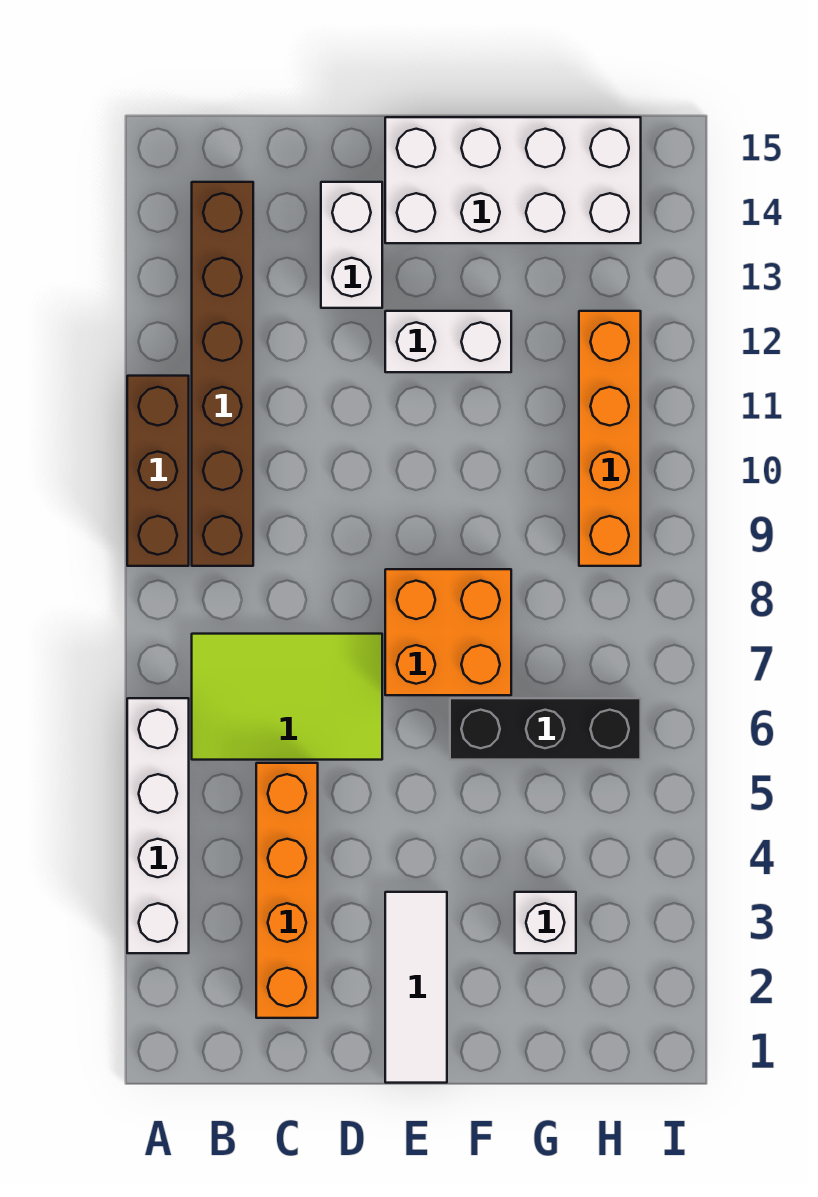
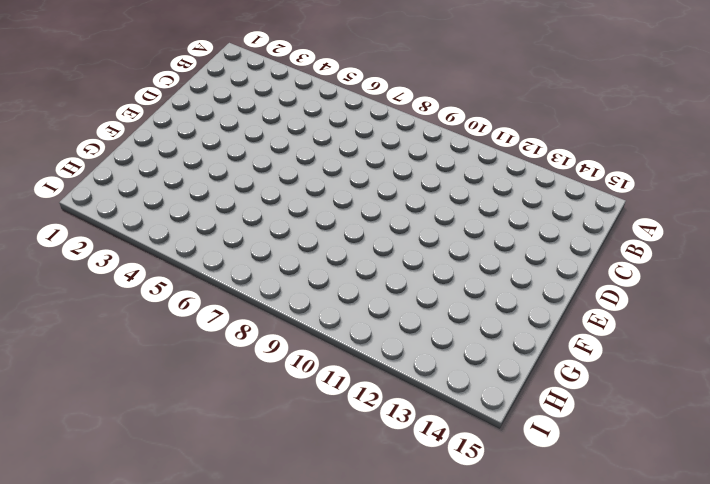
none -> white brick A3:A6 level 1
none -> brown brick A9:A11 level 1
none -> lime tile B6:D7 level 1

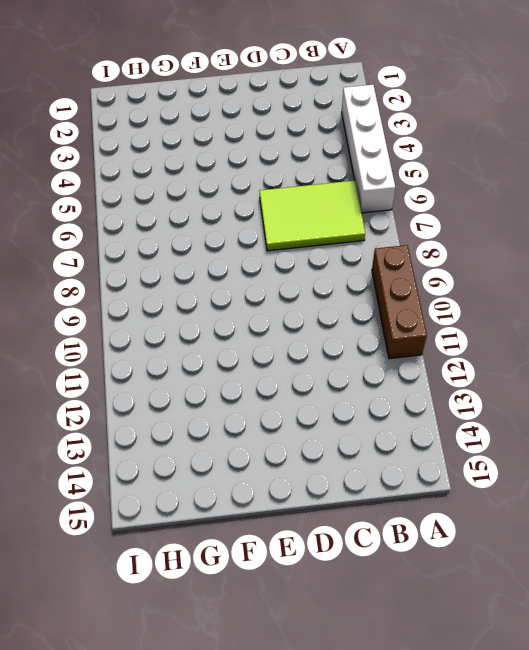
none -> brown brick B9:B14 level 1
none -> orange brick C2:C5 level 1
none -> white brick D13:D14 level 1

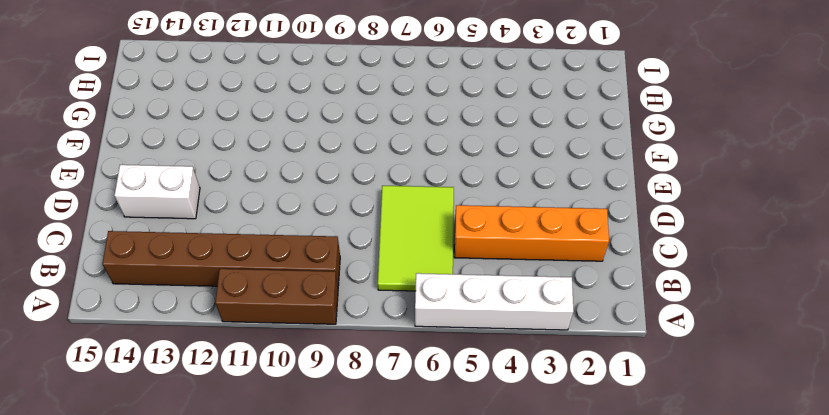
none -> white tile E1:E3 level 1
none -> orange brick E7:F8 level 1
none -> white brick E12:F12 level 1

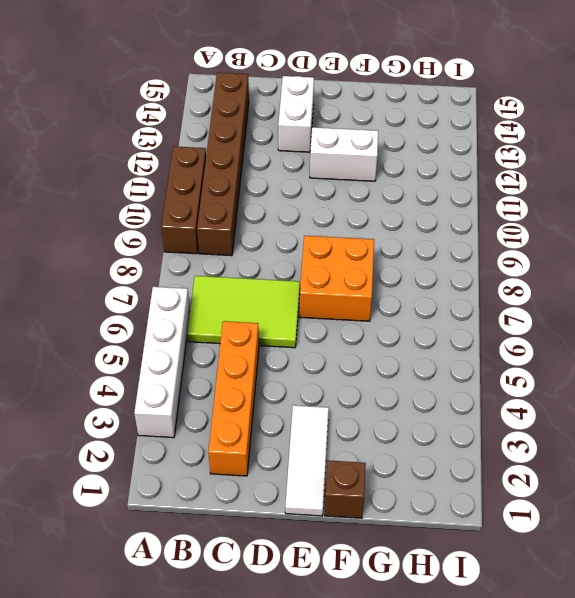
brown brick F1 level 1 -> none
none -> white brick E14:H15 level 1
none -> black brick F6:H6 level 1
none -> white brick G3 level 1

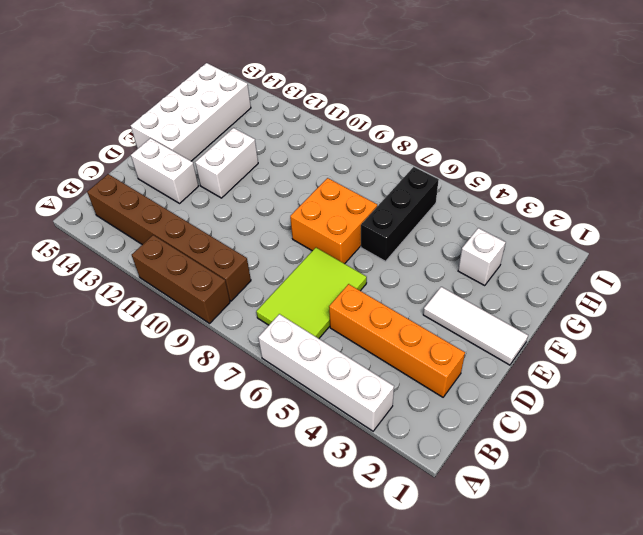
none -> orange brick H9:H12 level 1

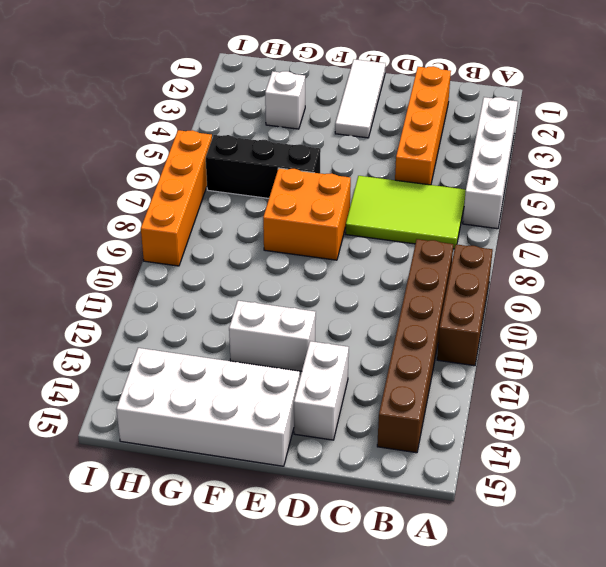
orange brick I6:I9 level 1 -> orange brick H9:H12 level 1

